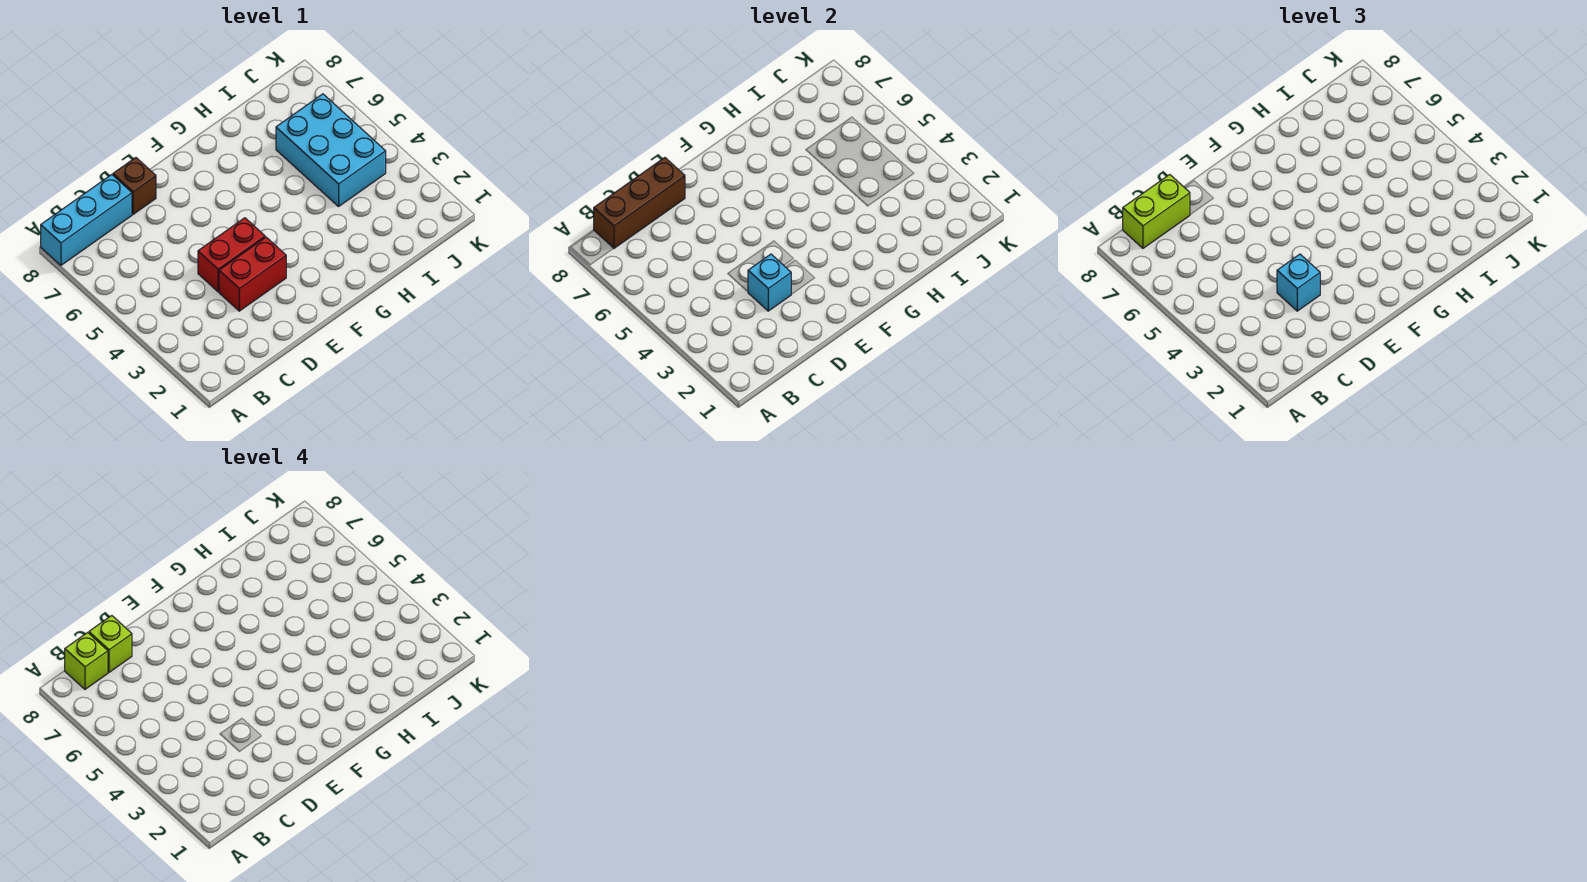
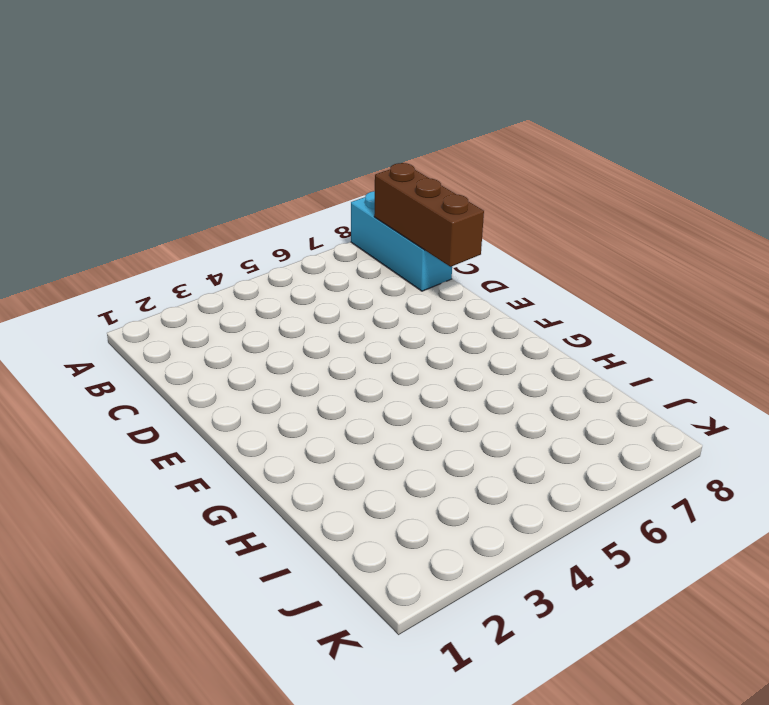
none -> red brick D3:E3 level 1
none -> red brick D4:E4 level 1

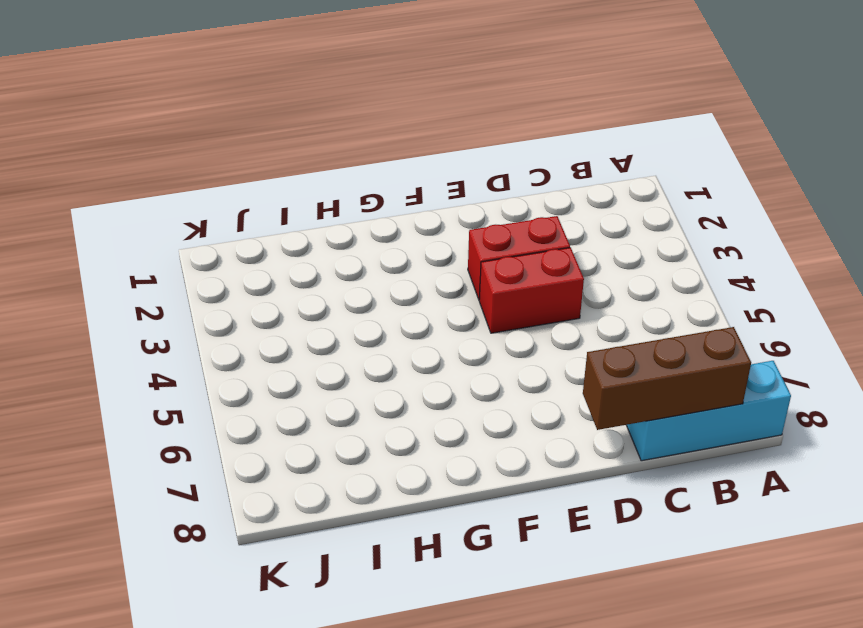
none -> brown brick D8 level 1
none -> cyan brick I4:J6 level 1

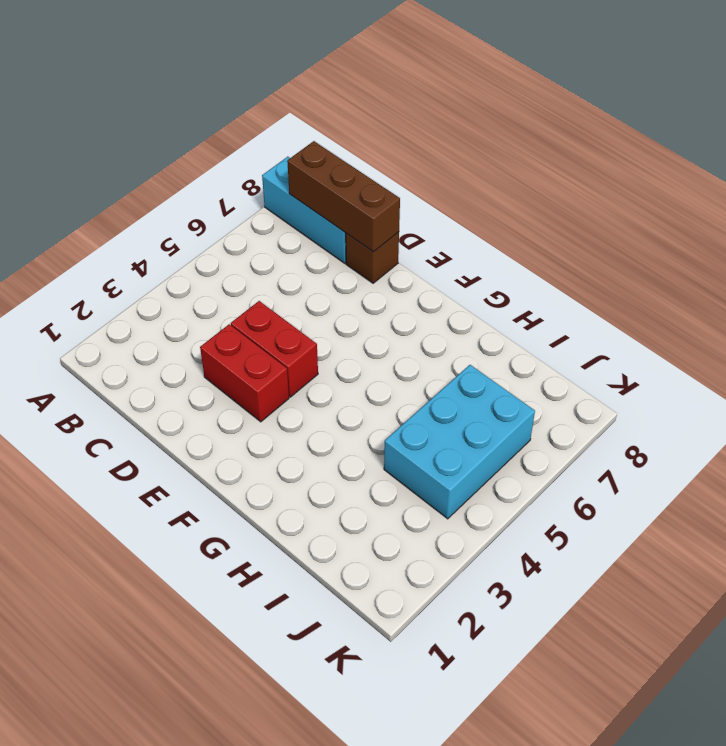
none -> cyan brick D3 level 2
none -> lime brick B8:C8 level 3

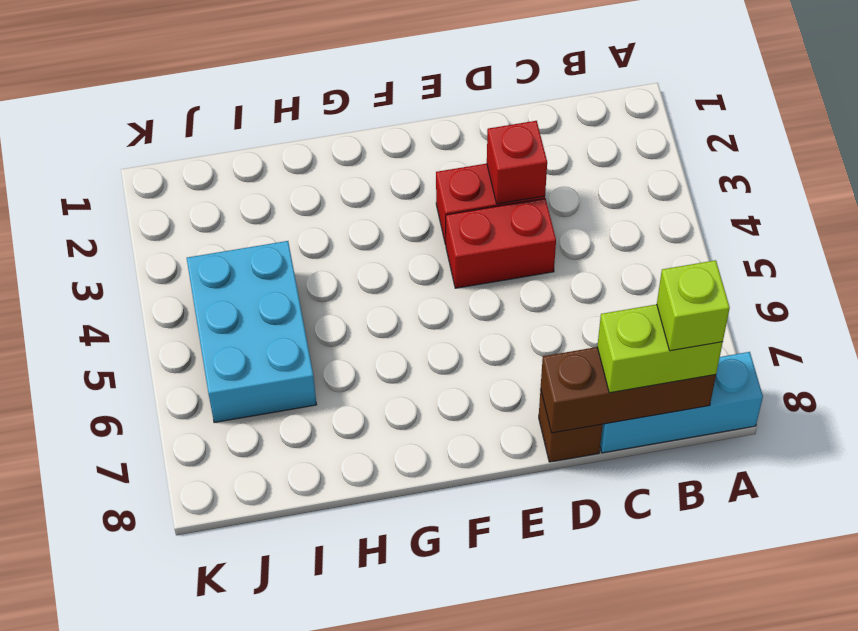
red brick D3 level 2 -> cyan brick D3 level 2
none -> cyan brick D3 level 3
none -> lime brick C8 level 4

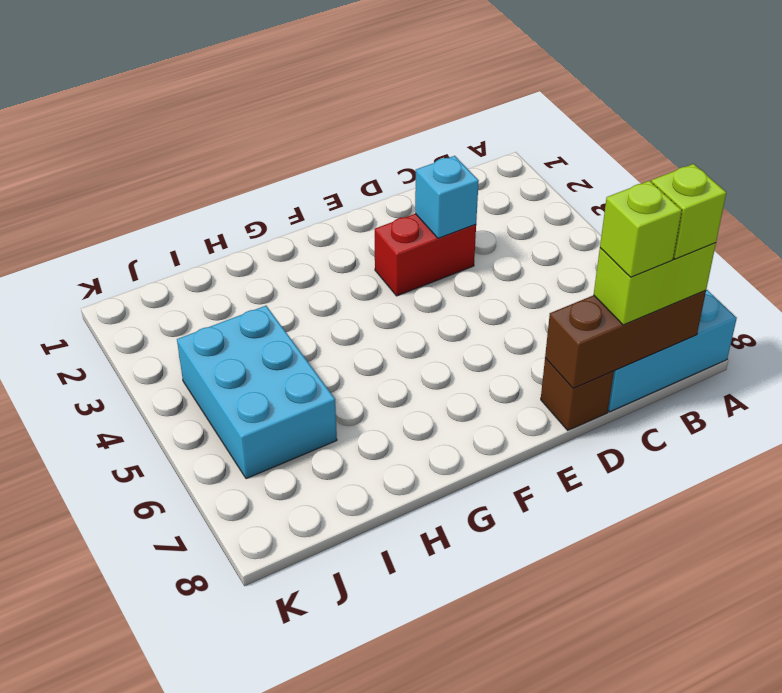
none -> red brick D4:E4 level 1
none -> cyan brick D3 level 3

